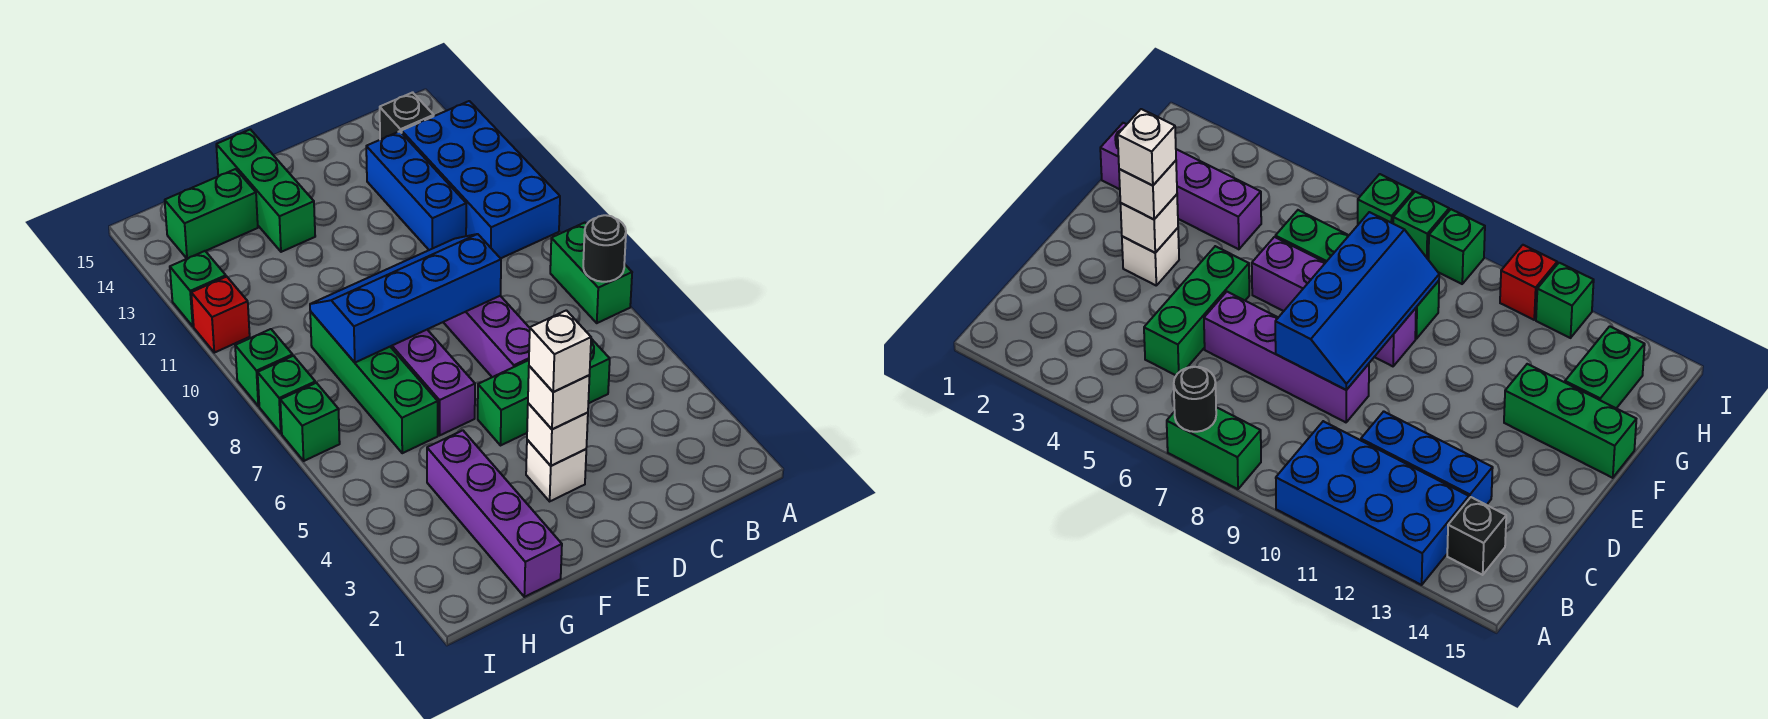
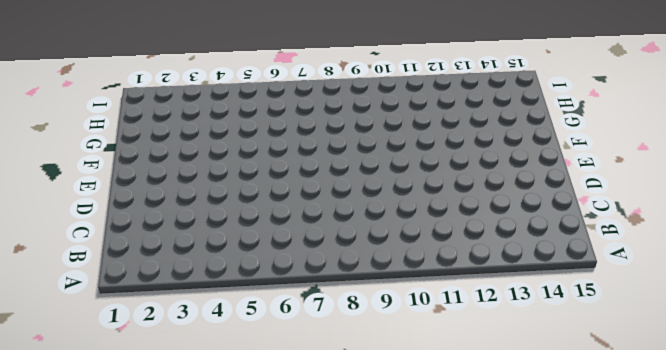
none -> green brick A7:A8 level 1
none -> blue brick A10:B13 level 1
none -> black brick B14 level 1

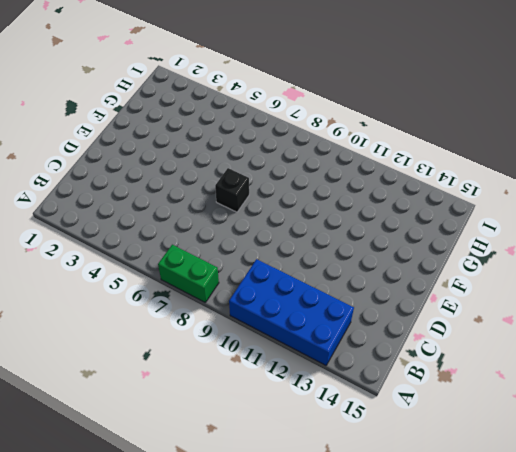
black brick E7 level 1 -> black brick B14 level 1
none -> green brick C5:E5 level 1
none -> blue brick C11:C13 level 1
none -> purple brick D6:D9 level 1

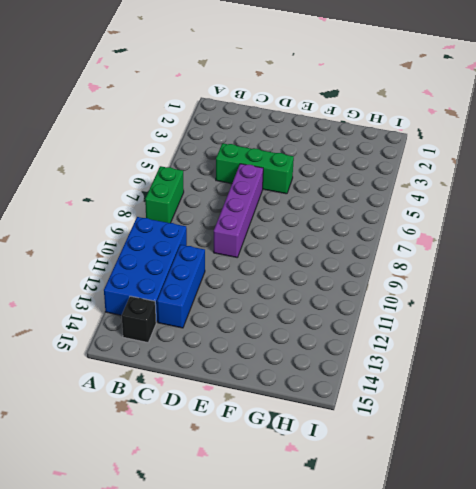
none -> white brick E3 level 1
none -> purple brick F6:F9 level 1
none -> green brick F13:F15 level 1

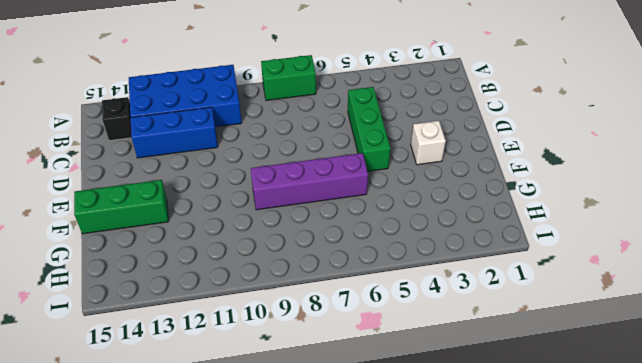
none -> purple brick D6:D9 level 1
none -> purple brick G1:G4 level 1
none -> green brick G6:G9 level 1

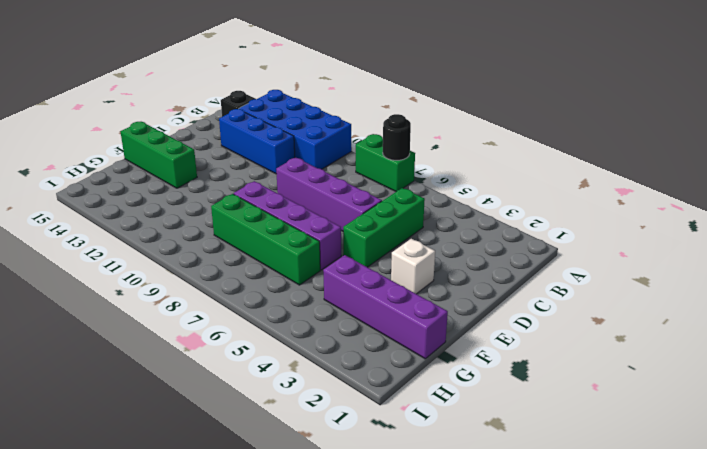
none -> green brick G14:H14 level 1
none -> green brick I7 level 1
none -> green brick I8 level 1

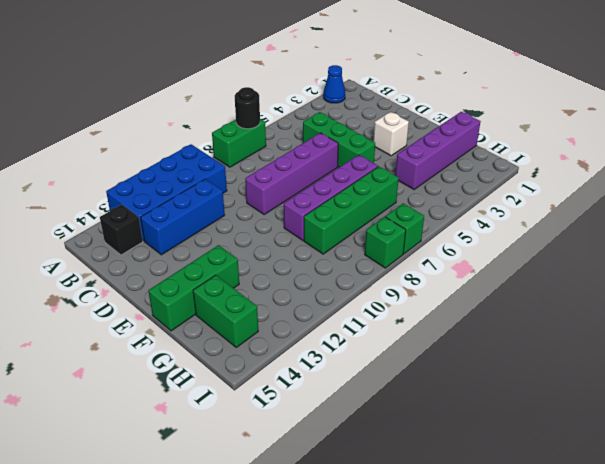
blue cone A2 level 1 -> none
none -> green brick I9 level 1
none -> red brick I11 level 1
none -> green brick I12 level 1

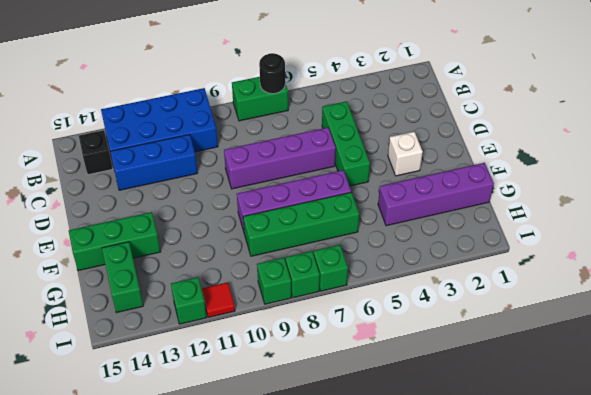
red tile I11 level 1 -> red brick I11 level 1
none -> blue slope D8:G9 level 2 top 8
none -> white brick E3 level 2
none -> white brick E3 level 3

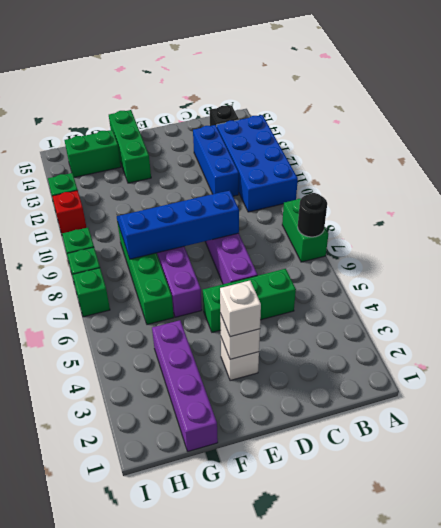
none -> white brick E3 level 4

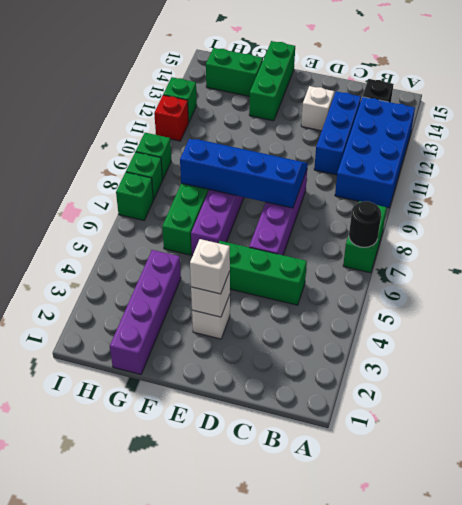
white brick D13 level 1 -> white brick E3 level 4

